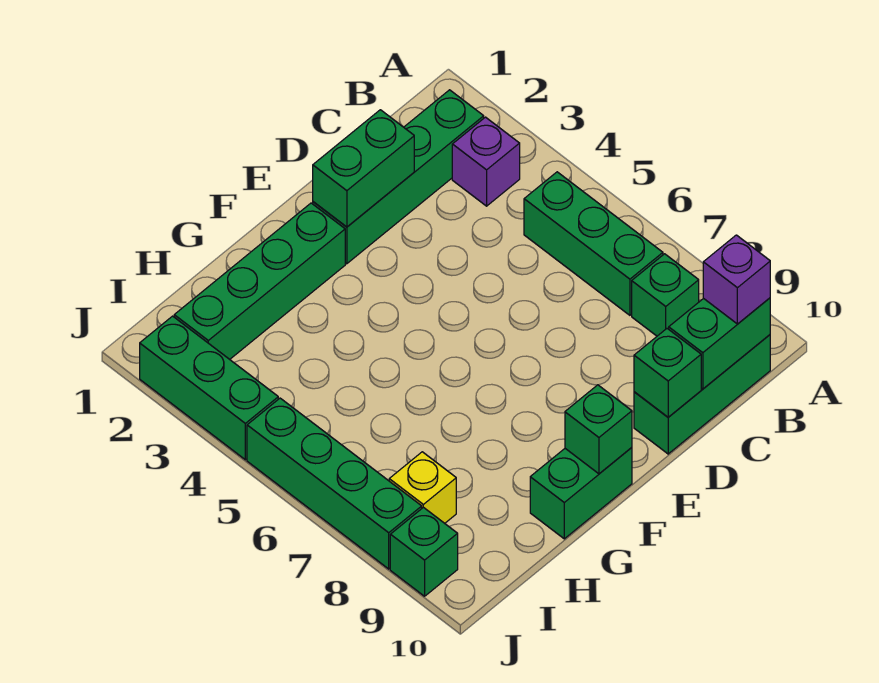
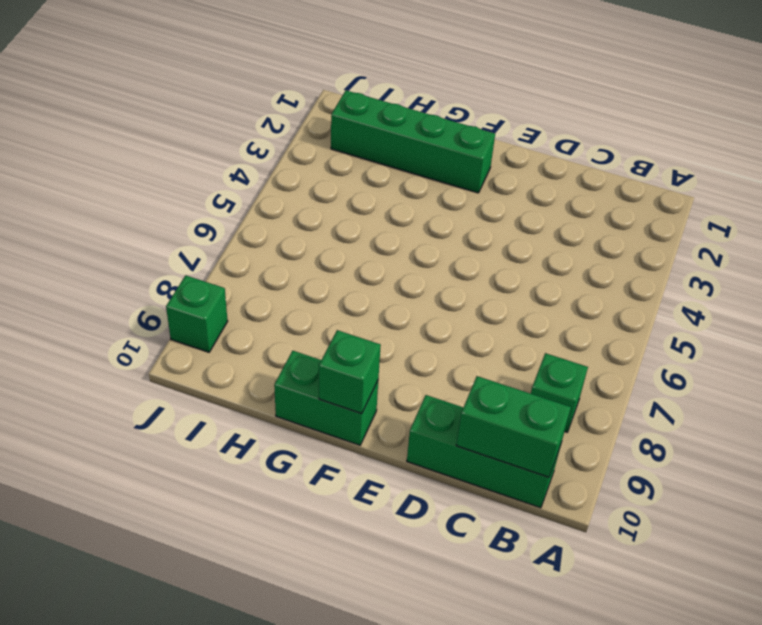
none -> green brick B2:E2 level 1
none -> purple brick B3 level 1
none -> green brick B5:B7 level 1

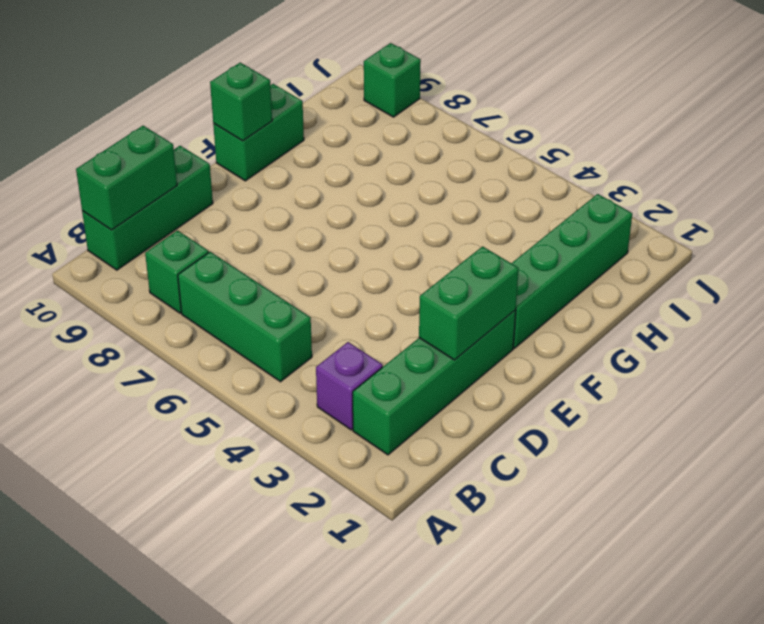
none -> yellow brick I8 level 1
none -> green brick J2:J4 level 1
none -> green brick J5:J8 level 1

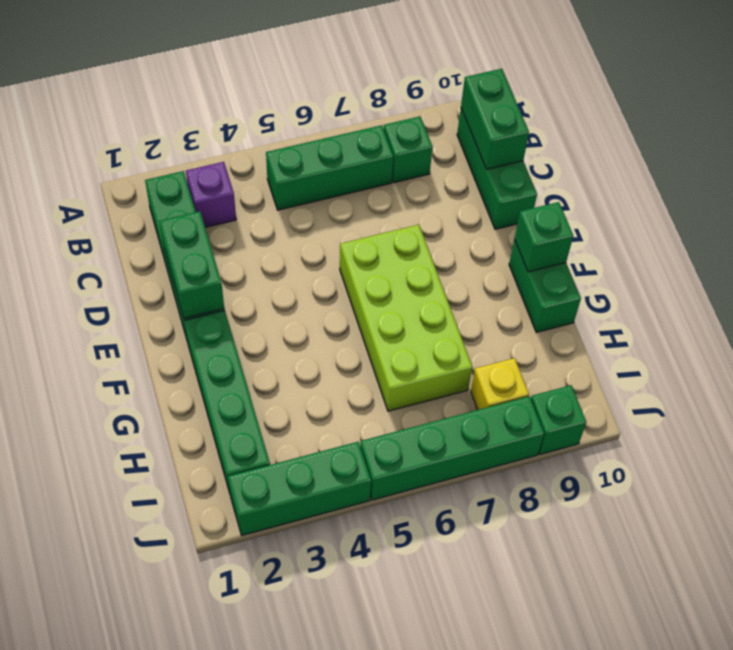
lime brick E6:H7 level 1 -> none
none -> green brick D10 level 2
none -> purple brick B10 level 3

